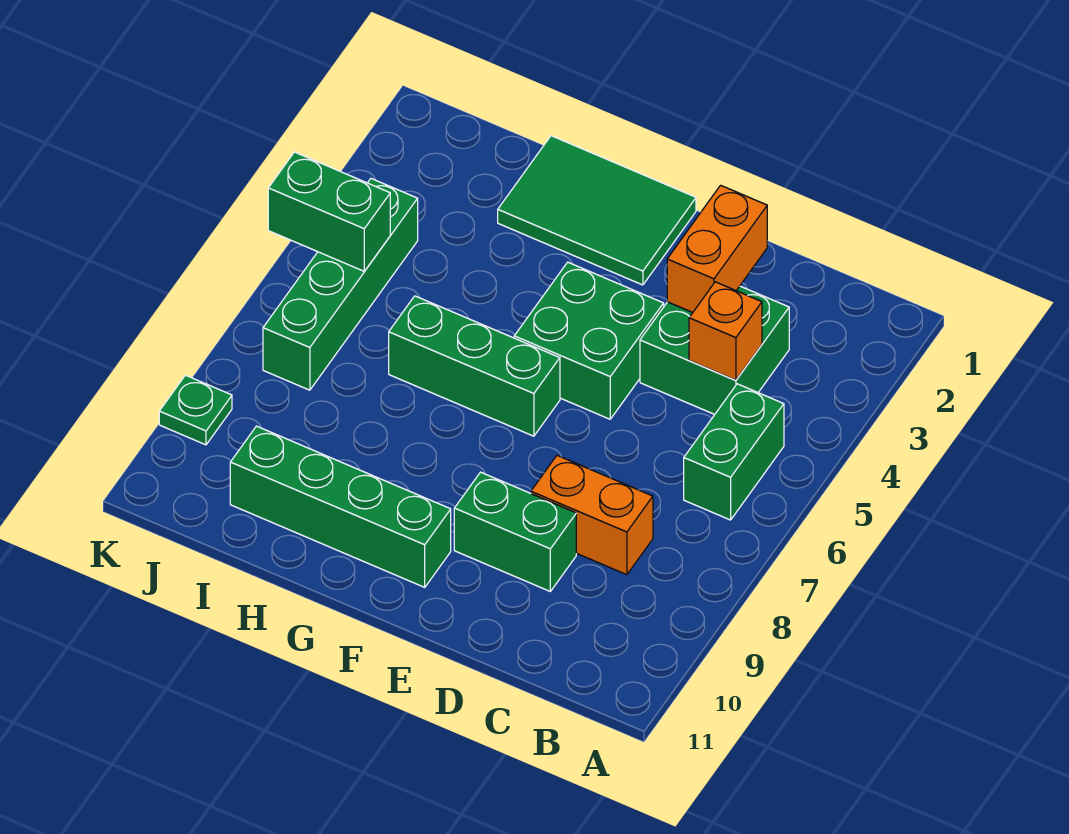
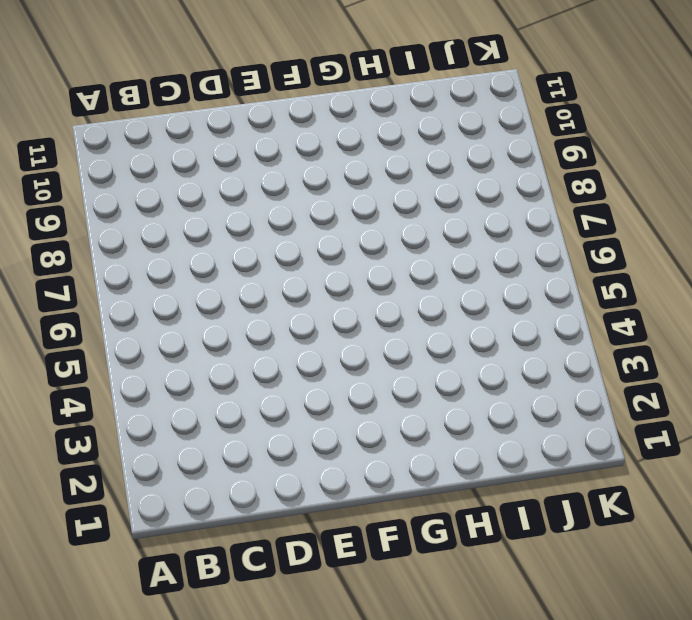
none -> green brick B5:B6 level 1
none -> green brick C3:D4 level 1
none -> orange brick C8:D8 level 1

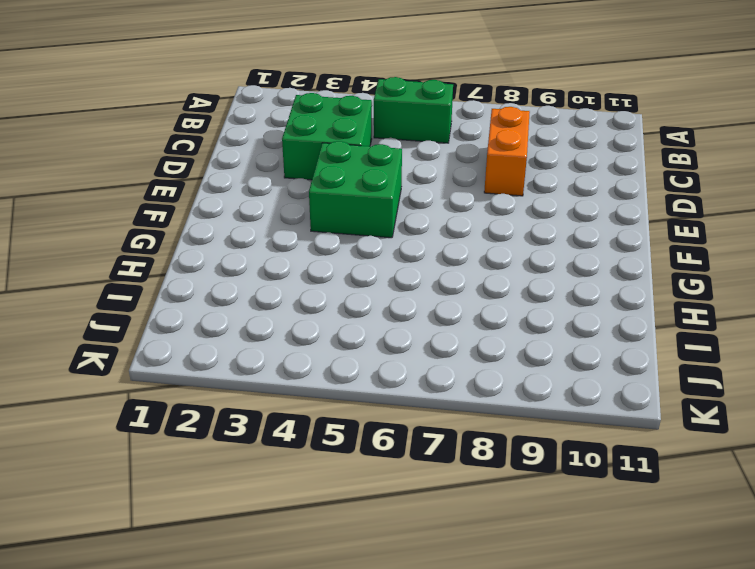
none -> green brick D9:E9 level 1
none -> green tile F1:H2 level 1
none -> green brick F6:H6 level 1

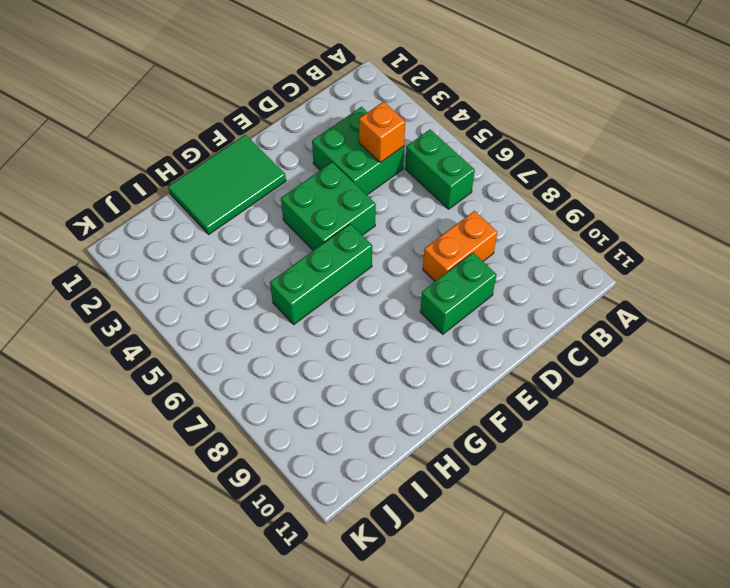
none -> green brick F10:I10 level 1
none -> green brick J4:J7 level 1
none -> green plate K9 level 1

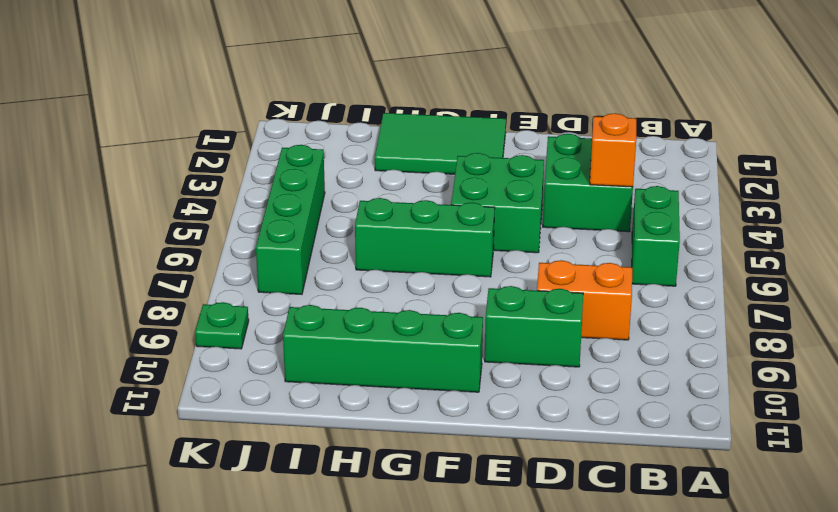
none -> orange brick D2:D3 level 2
none -> green brick J5:K5 level 2

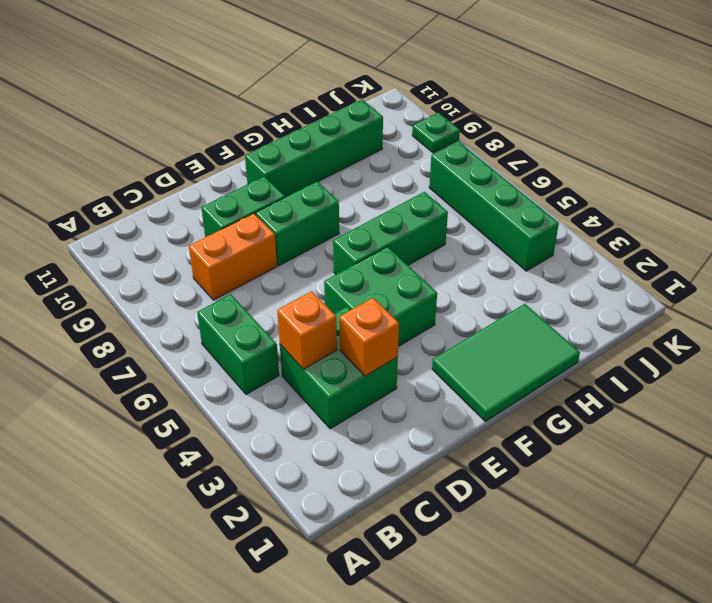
orange brick D3 level 2 -> orange brick D2:D3 level 2
green brick E8:F8 level 1 -> green brick J5:K5 level 2

